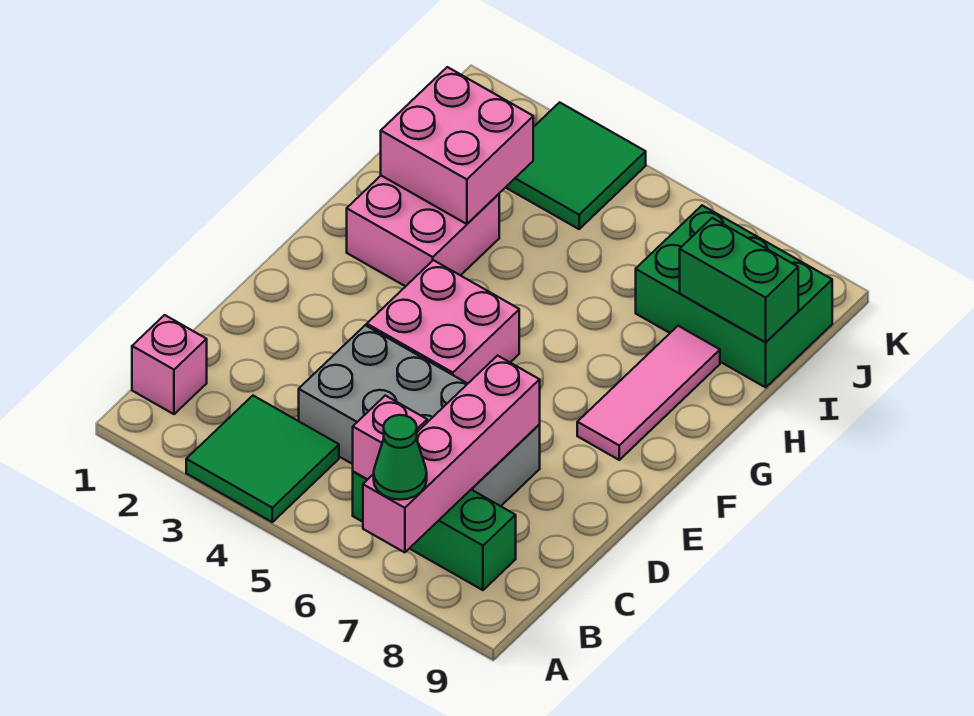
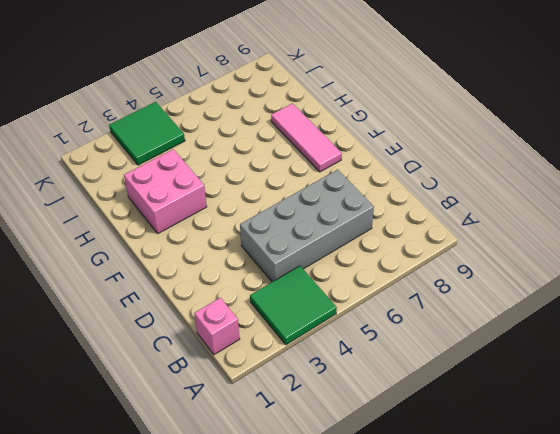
none -> green brick B6:B8 level 1
none -> pink brick E4:F5 level 1
none -> green brick I7:J9 level 1

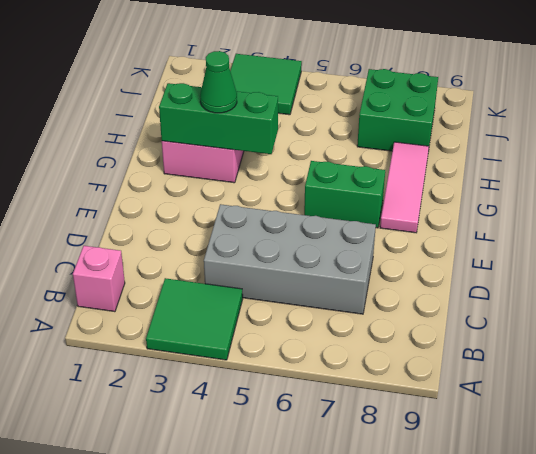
green brick F6:F7 level 1 -> green brick I8:I9 level 2
green brick G2:G4 level 2 -> green brick B6:B8 level 1
green cone G3 level 3 -> green cone A7 level 3
green brick I7:J8 level 1 -> green brick I7:J9 level 1
none -> pink brick E4:F5 level 1
none -> pink brick A7:D7 level 2
none -> pink brick B6 level 2

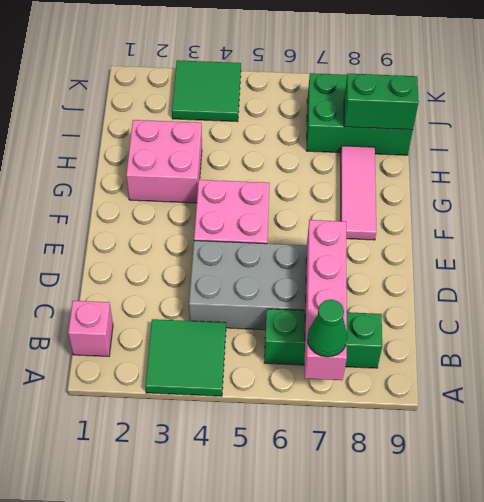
none -> pink brick B6 level 2
none -> pink brick H2:I3 level 2

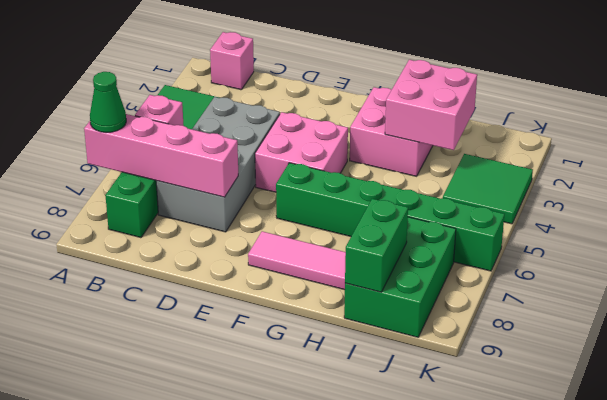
green brick F6:K6 level 1 -> none

